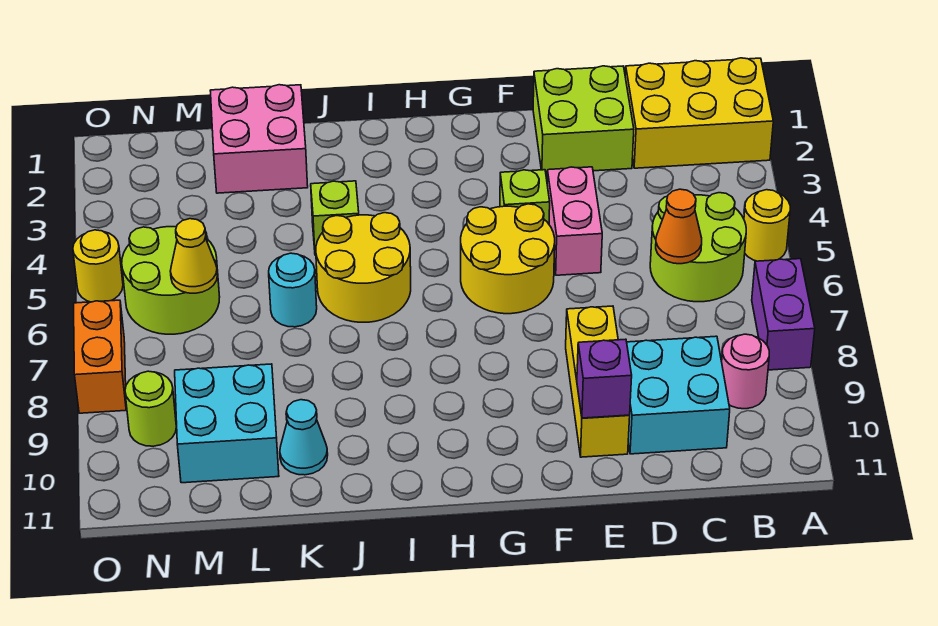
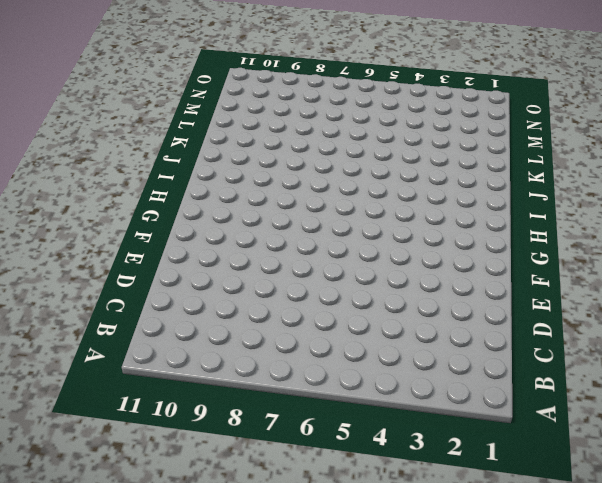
none -> yellow brick A1:C2 level 1
none -> yellow round brick A5 level 1
none -> purple brick A7:A8 level 1

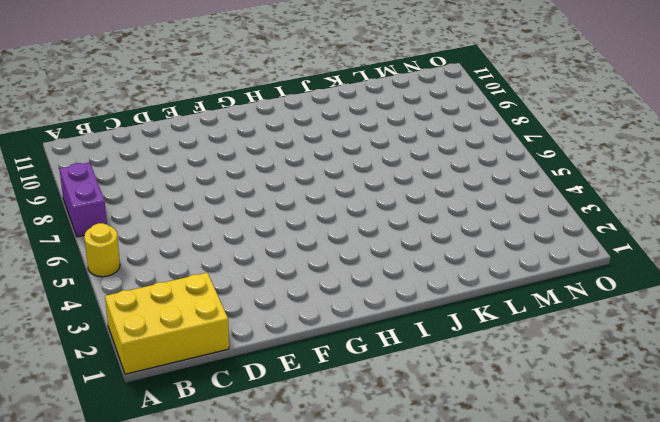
none -> lime round brick B5:C6 level 1
none -> pink round brick B9 level 1
none -> cyan brick C9:D10 level 1

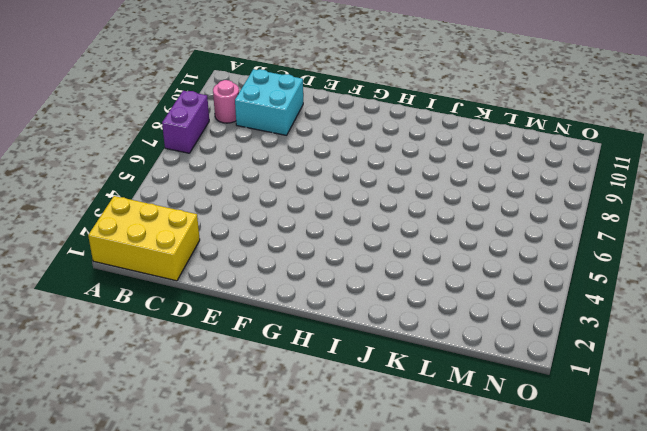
none -> yellow round brick A5 level 1
none -> lime round brick B5:C6 level 1
none -> lime brick D1:E2 level 1

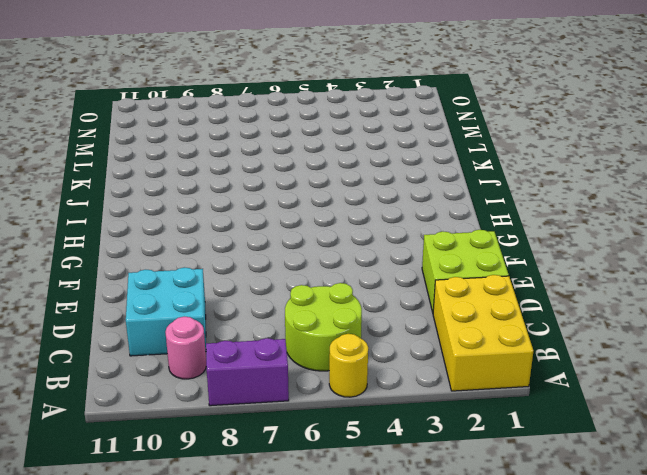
none -> pink brick E4:E5 level 1
none -> yellow brick E8:E10 level 1
none -> lime brick F4 level 1

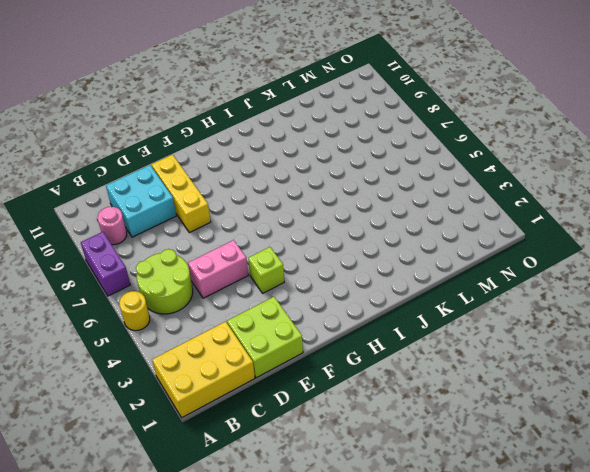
pink brick D5:E5 level 1 -> pink brick E4:E5 level 1
none -> yellow round brick F5:G6 level 1
none -> yellow round brick I5:J6 level 1
none -> lime brick J4 level 1

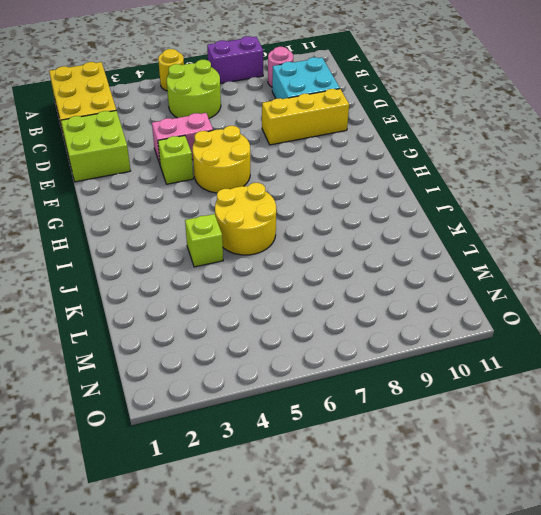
none -> pink brick K1:L2 level 1
none -> cyan round brick K6 level 1
none -> cyan cone K10 level 1

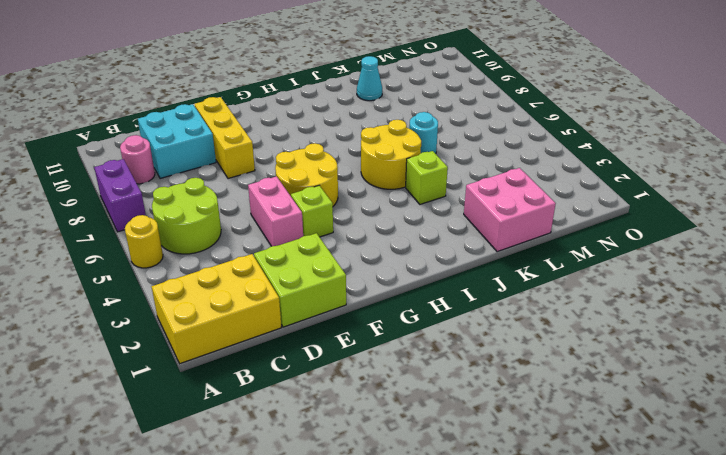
none -> cyan brick L9:M10 level 1
none -> lime round brick M5:N6 level 1
none -> lime round brick N9 level 1

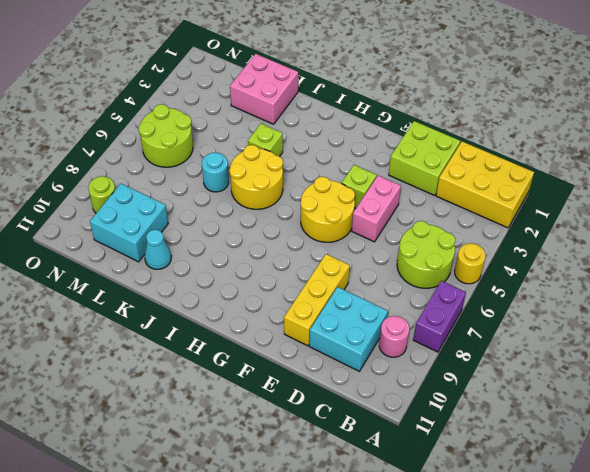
none -> yellow round brick O5 level 1
none -> orange brick O7:O8 level 1
none -> orange cone C6 level 2

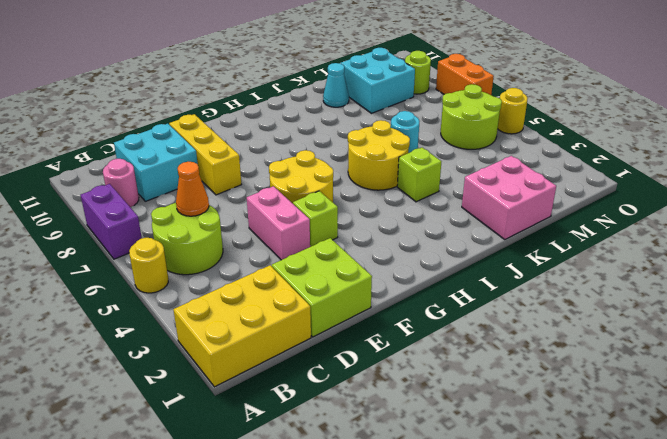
none -> purple brick E10 level 2
none -> yellow cone M6 level 2

